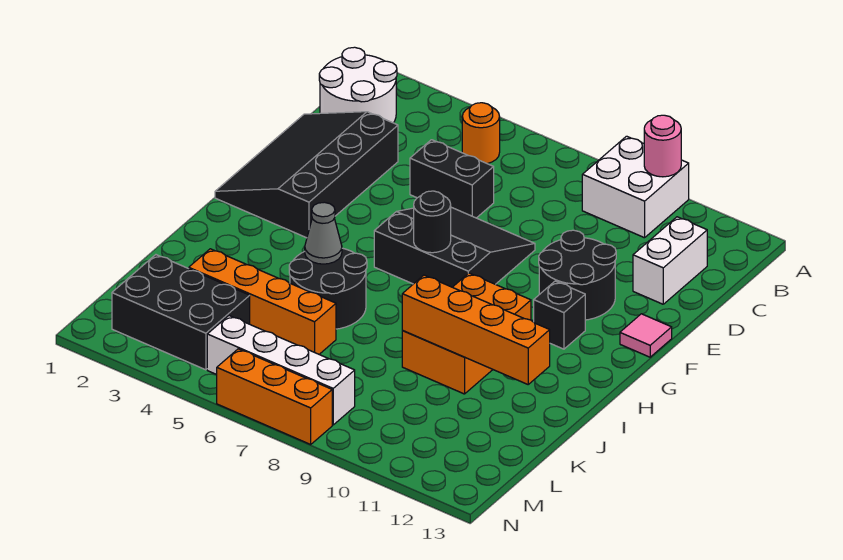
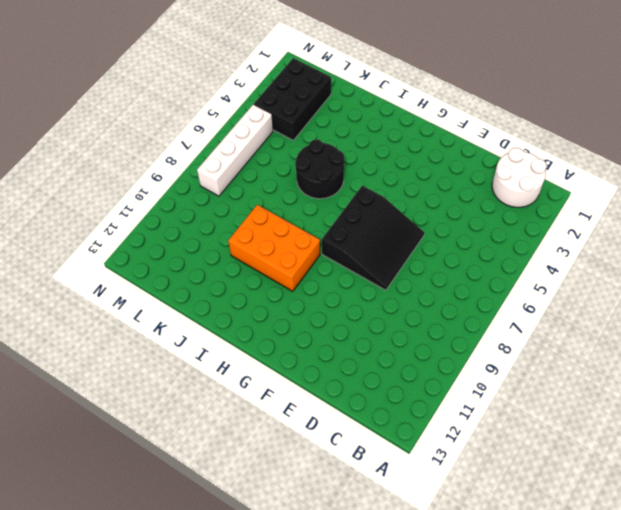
none -> white brick A9:B10 level 1
none -> orange round brick B5 level 1
none -> white brick C12:D12 level 1

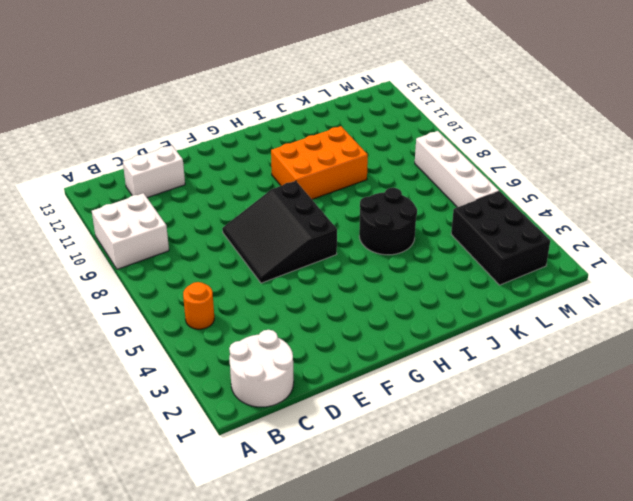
none -> black slope D1:G3 level 1 top 3
none -> black brick D5:D6 level 1
none -> black round brick E10:F11 level 1

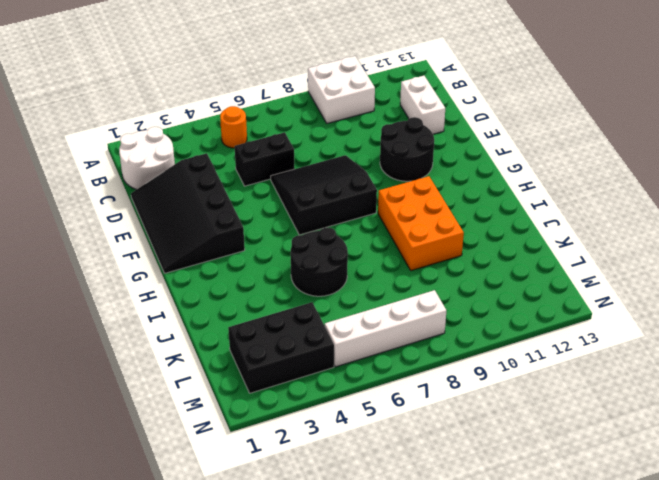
none -> pink tile F13 level 1
none -> black brick G11 level 1
none -> orange brick K3:K6 level 1

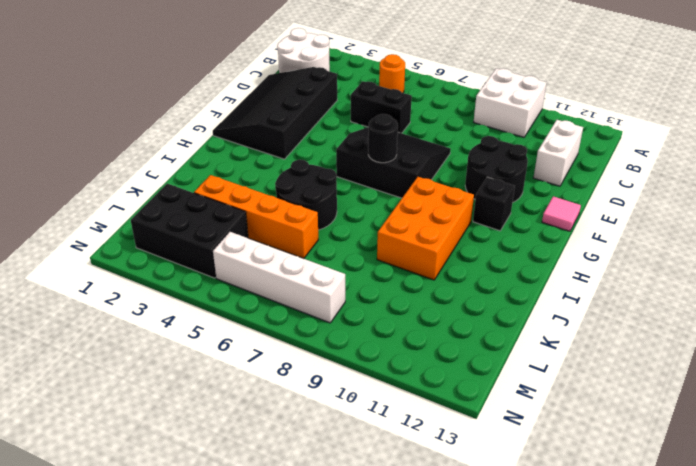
none -> orange brick N6:N8 level 1
none -> pink round brick A10 level 2
none -> grey cone I5 level 2

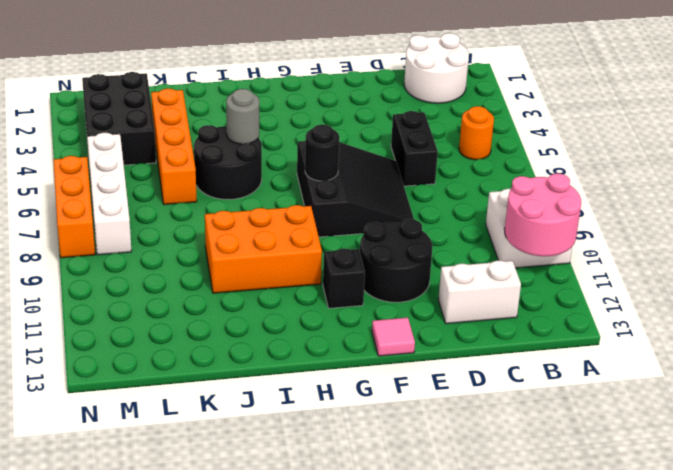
pink round brick A10:B11 level 2 -> pink round brick A10 level 2
grey round brick I5 level 2 -> grey cone I5 level 2
none -> black slope D1:G3 level 1 top 3
none -> orange brick J9:J12 level 2

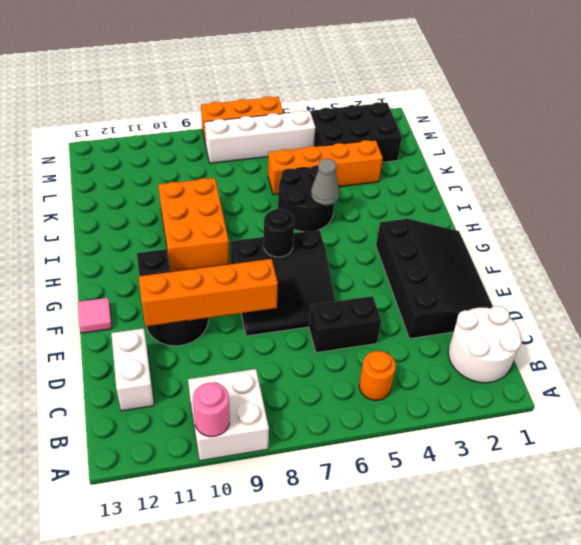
orange brick E8:E11 level 2 -> orange brick J9:J12 level 2

